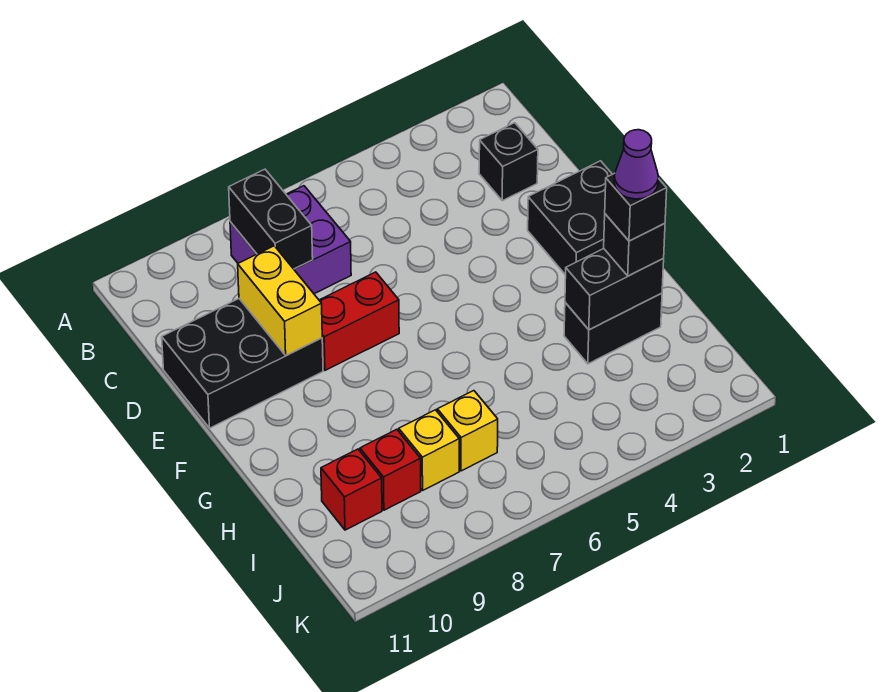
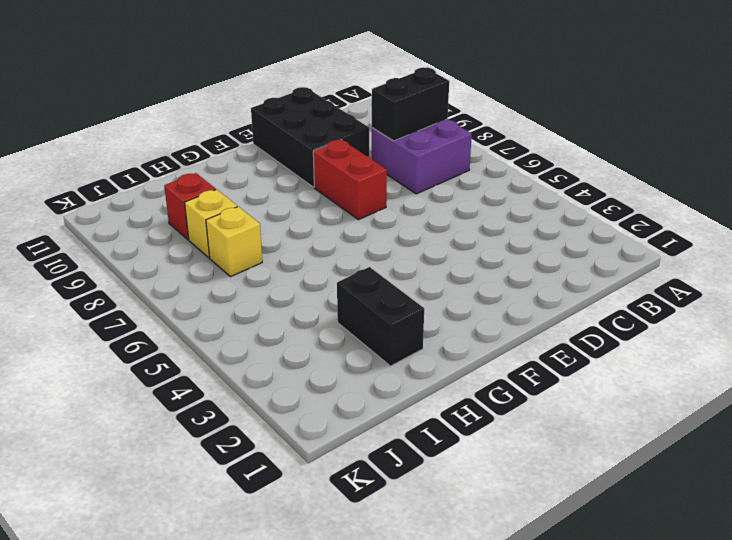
none -> black brick C2 level 1
none -> black brick E1:F2 level 1
none -> red brick I10 level 1

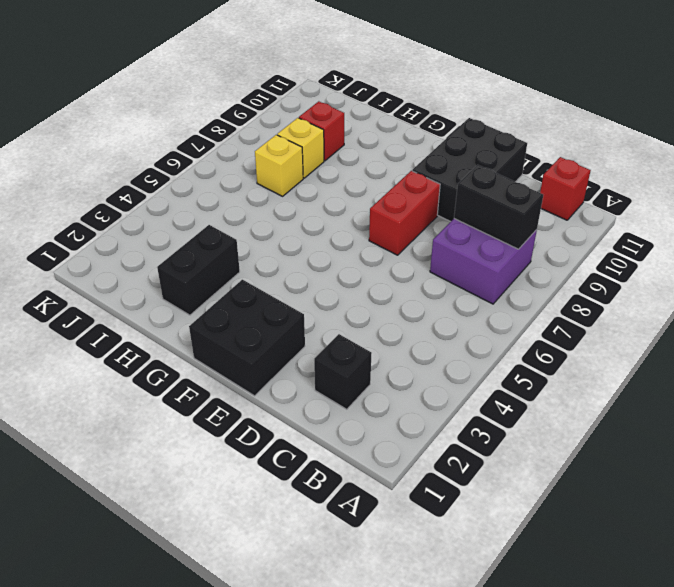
red brick B11 level 1 -> red brick I10 level 1
none -> yellow brick D9:E9 level 2
none -> black brick H2:H3 level 2
none -> black brick H2 level 3

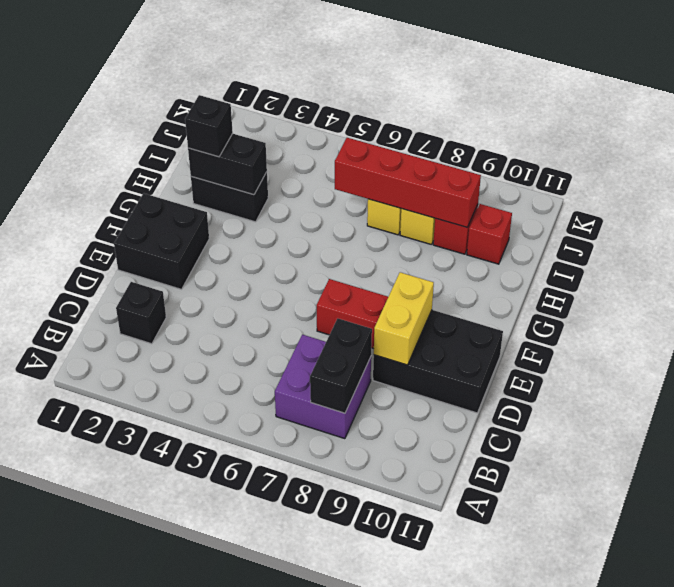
red brick I6:I9 level 2 -> none
none -> black brick H2 level 4
none -> purple cone H2 level 5

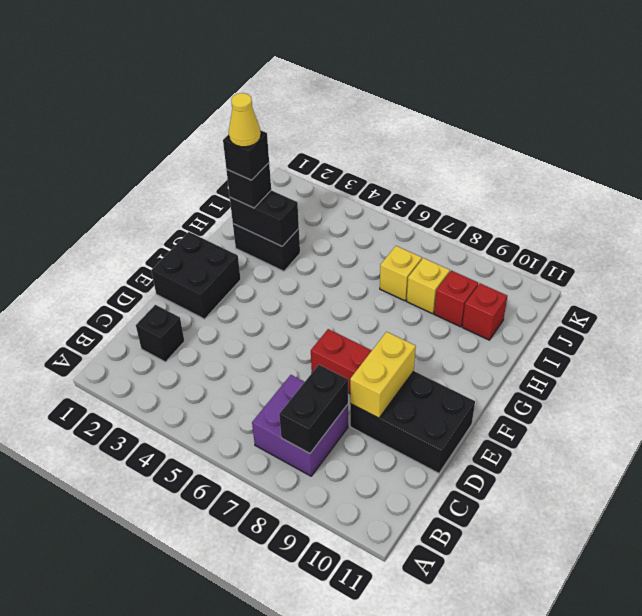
yellow cone H2 level 5 -> purple cone H2 level 5

